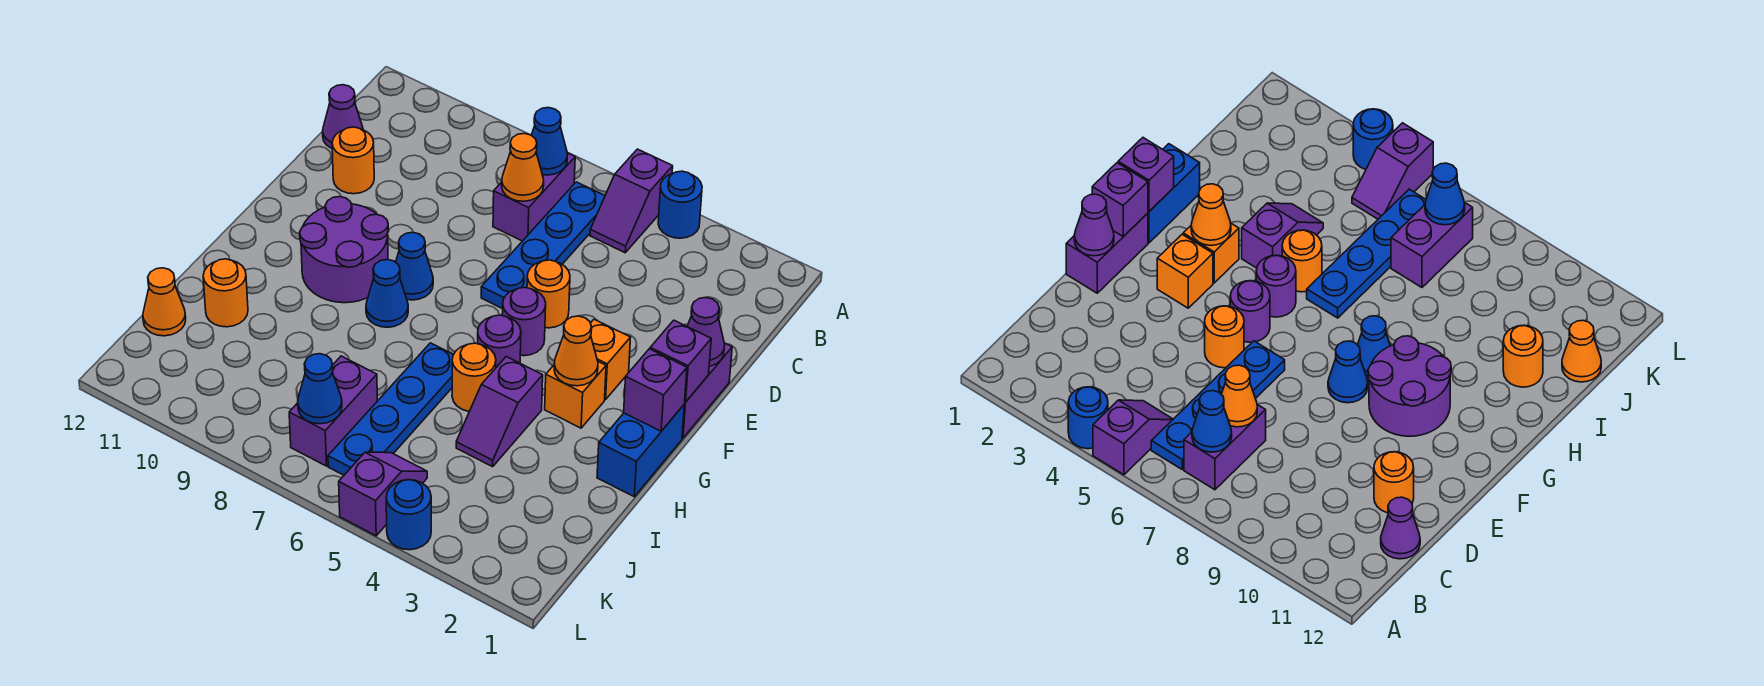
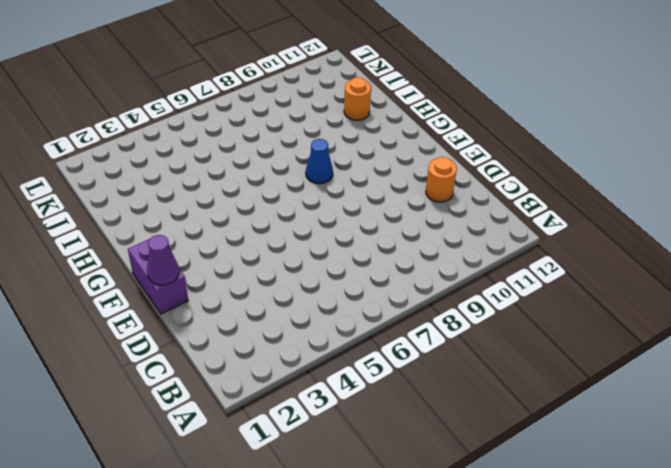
none -> blue round brick A4 level 1
none -> purple slope A5:B5 level 1 top A
none -> blue plate B6:E6 level 1
none -> purple brick B7:C7 level 1

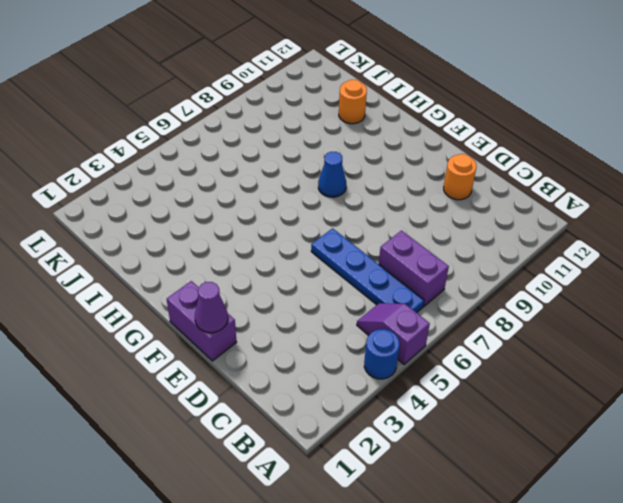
none -> purple cone C12 level 1
none -> orange round brick E5 level 1
none -> orange brick F3 level 1
none -> purple round brick F5 level 1

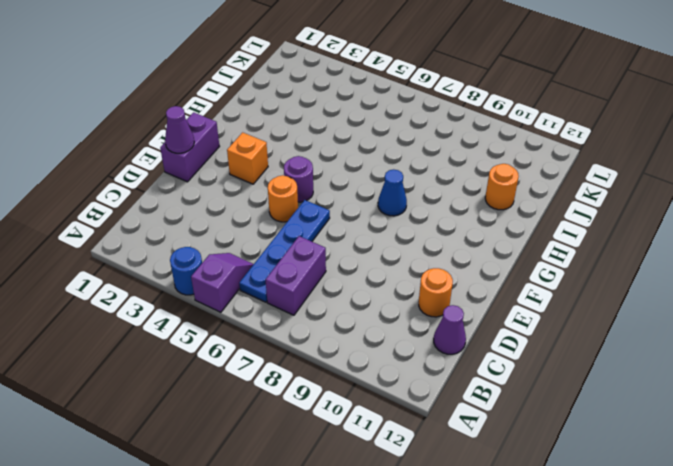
none -> blue cone F8 level 1
none -> purple round brick F9:G10 level 1
none -> blue brick G1:H1 level 1
none -> orange brick G3 level 1

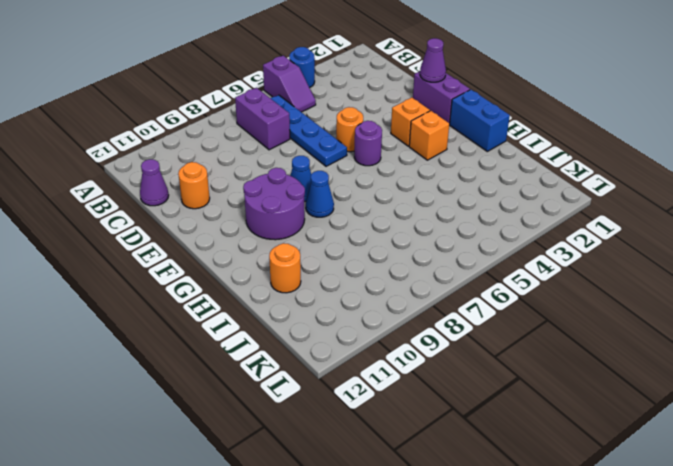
none -> purple round brick G5 level 1
none -> purple slope H4:I4 level 1 top H
none -> orange round brick H5 level 1
none -> blue plate H6:K6 level 1

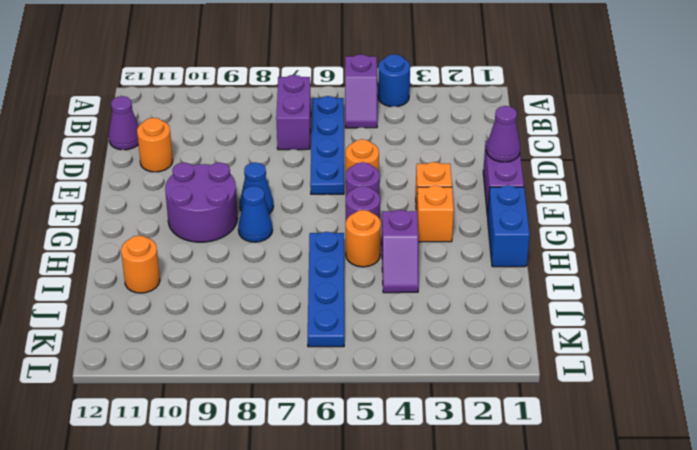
none -> purple brick J7:K7 level 1
none -> orange cone J12 level 1
none -> purple slope K5:L5 level 1 top L
none -> blue round brick L4 level 1

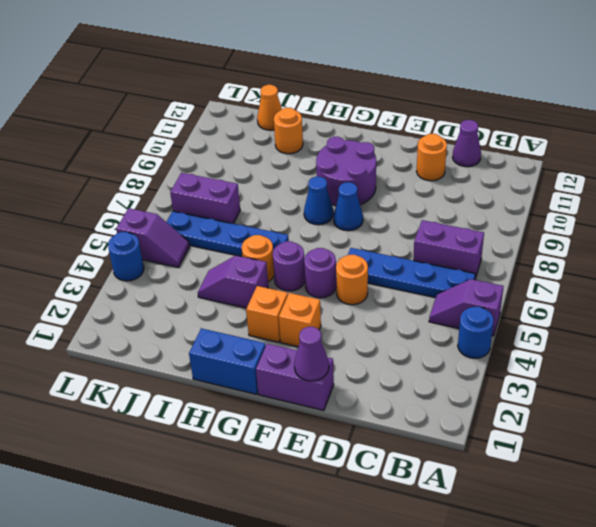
none -> blue cone B7 level 2
none -> orange cone C7 level 2
none -> purple brick F1 level 2
none -> purple brick G1 level 2

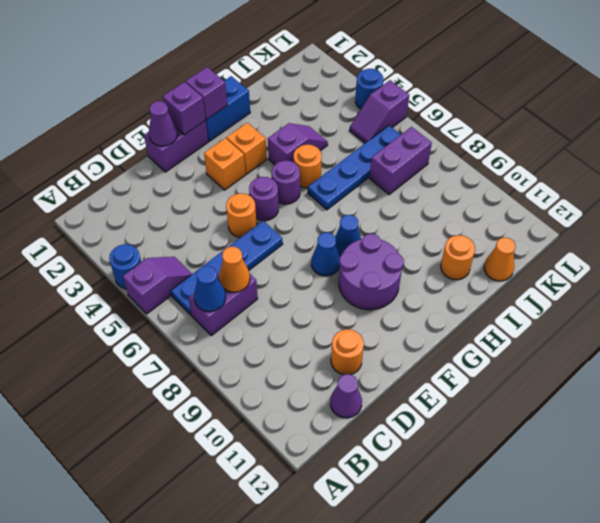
none -> orange cone G3 level 2
none -> blue cone K7 level 2

